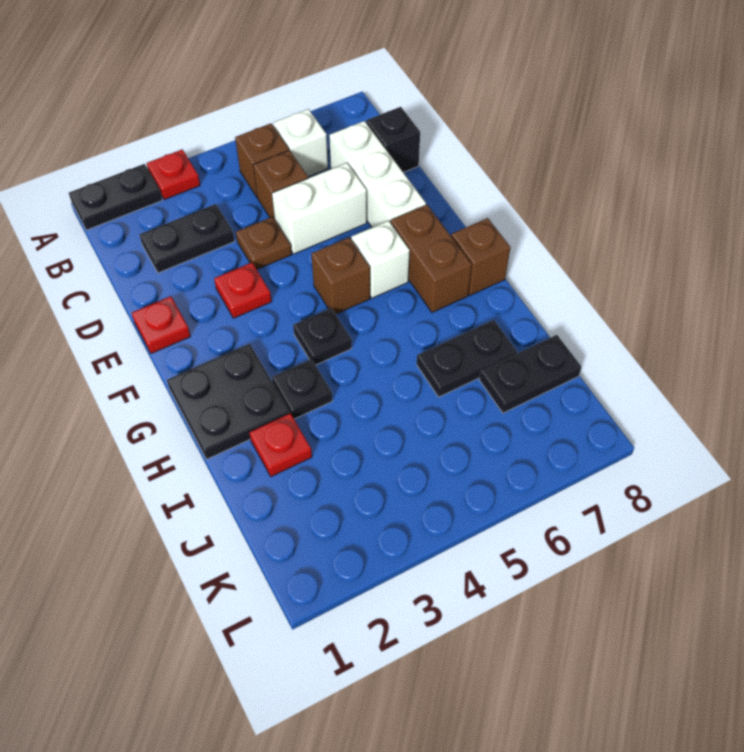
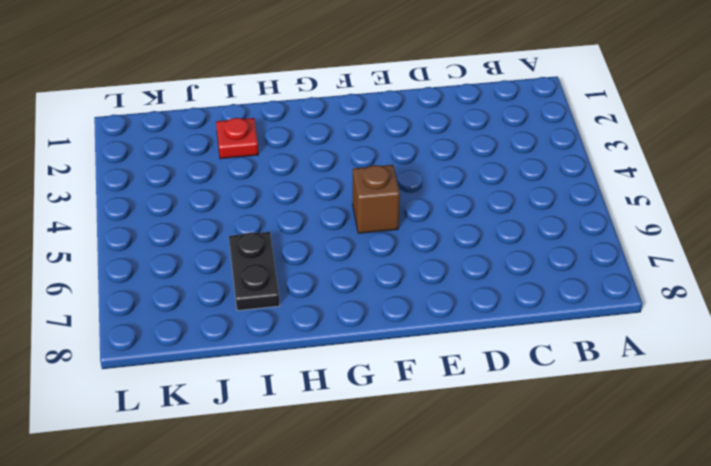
none -> black plate A1:A2 level 1
none -> red plate A3 level 1
none -> brown brick B5 level 1

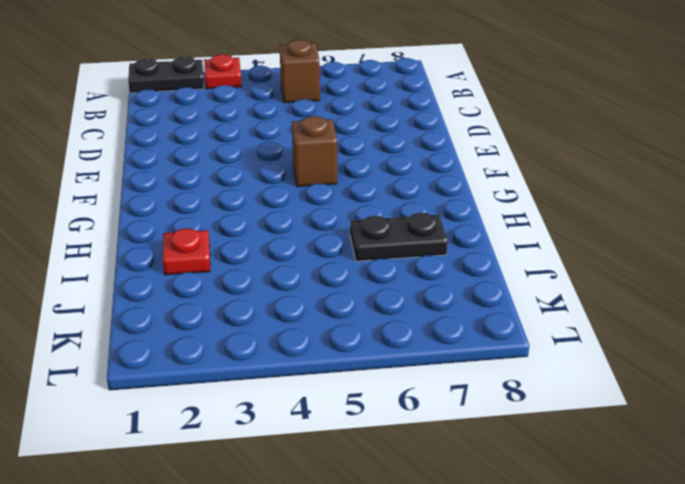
none -> white brick B6 level 1
none -> black plate C2:C3 level 1
none -> brown brick C5 level 1

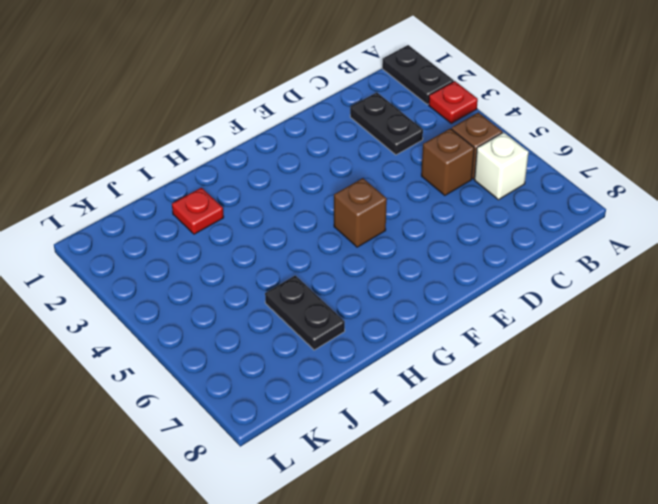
none -> white brick C7:E7 level 1
none -> black brick C8 level 1
none -> brown plate D4 level 1

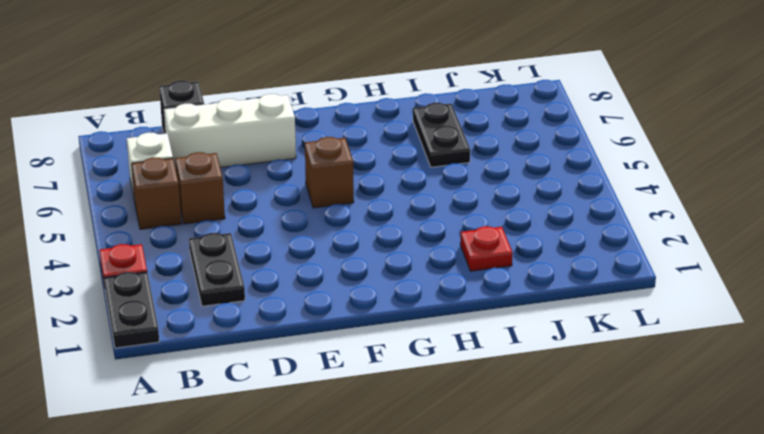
none -> brown plate D4 level 1
none -> white brick D5:D6 level 1
none -> red plate E1 level 1

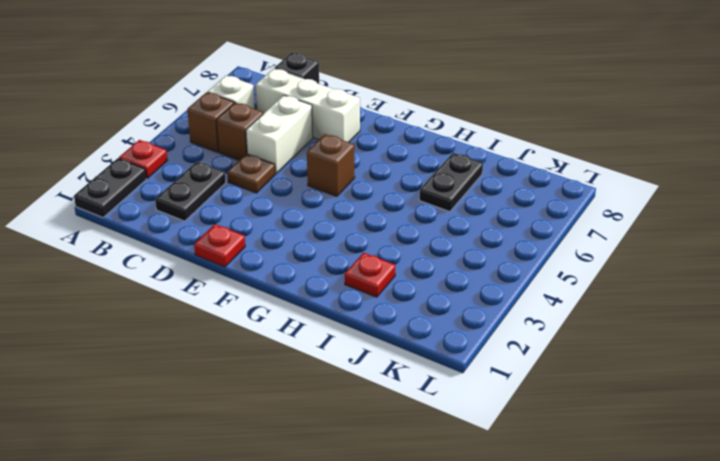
none -> red plate E3 level 1
none -> white brick F6 level 1
none -> brown brick F7:G7 level 1

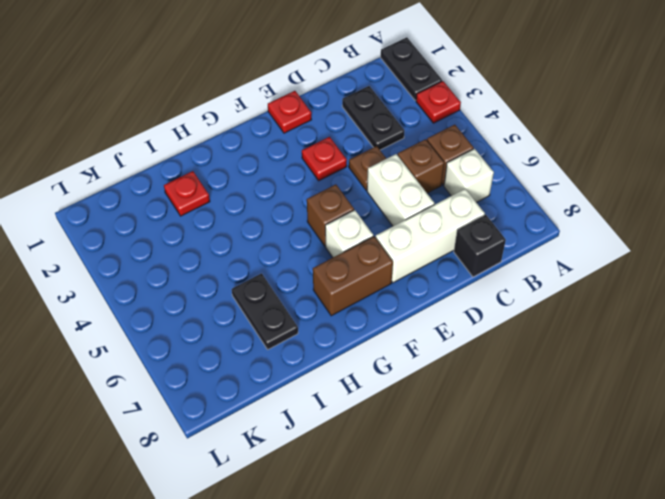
none -> black plate G1:H2 level 1
none -> black plate G4 level 1
none -> brown brick G8 level 1

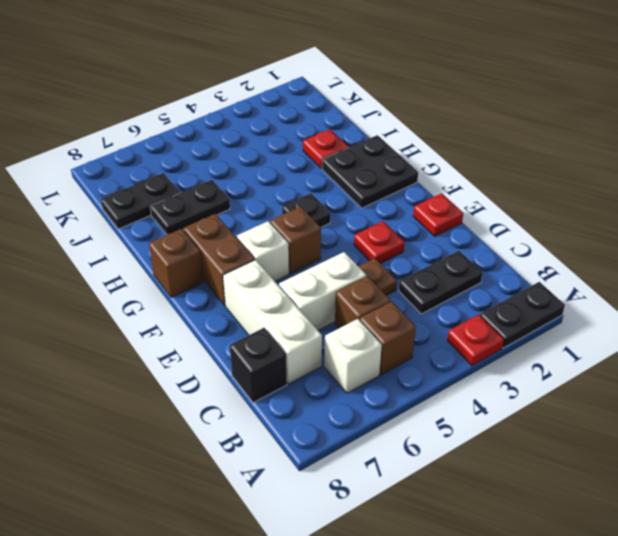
none -> black plate H3 level 1

